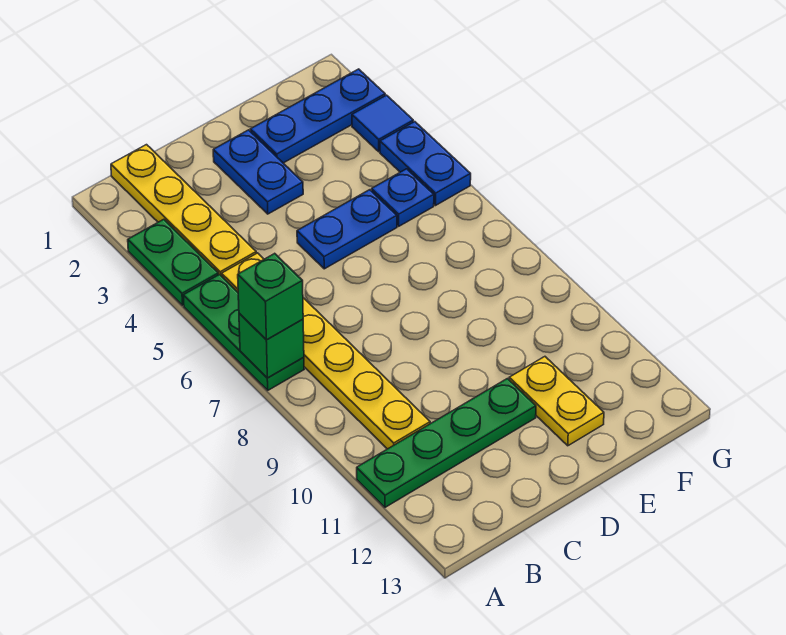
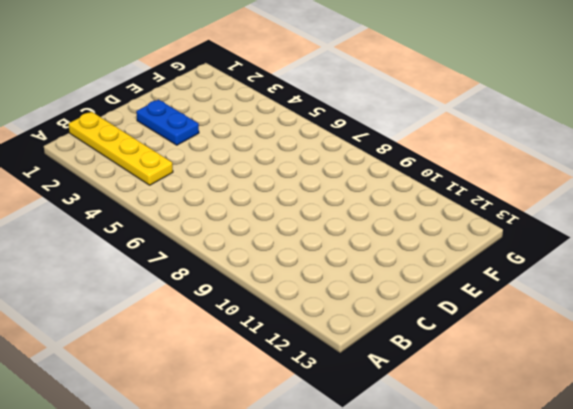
none -> green plate A3:A4 level 1
none -> green plate A5:A7 level 1
none -> green plate A11:D11 level 1

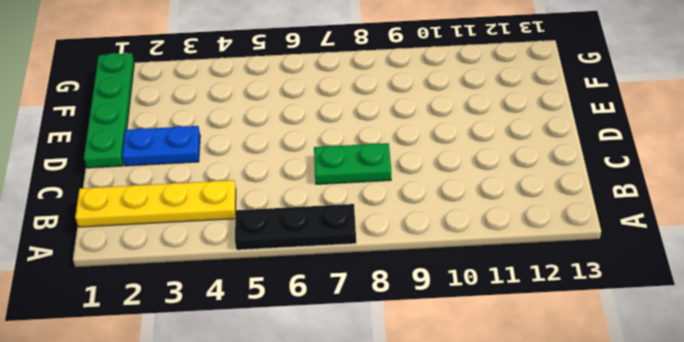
black plate A5:A7 level 1 -> green plate A5:A7 level 1
green plate C7:C8 level 1 -> green plate A3:A4 level 1
green plate D1:G1 level 1 -> green plate A11:D11 level 1
none -> yellow plate B5:B10 level 1
none -> blue plate D5:E5 level 1
none -> blue plate E2:G2 level 1

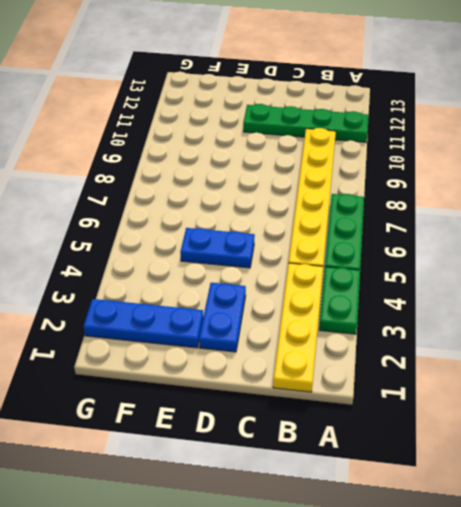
none -> yellow plate E11:E12 level 1
none -> blue plate F5 level 1
none -> blue tile G3 level 1

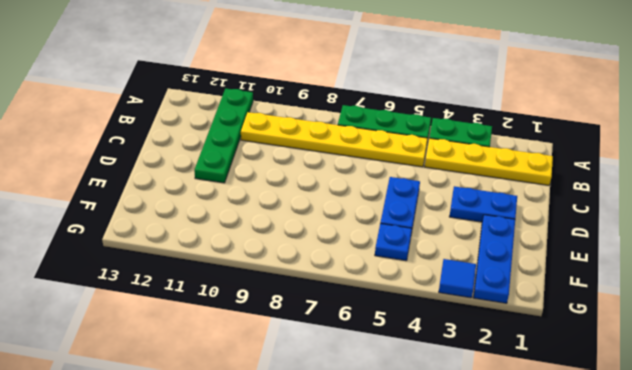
none -> yellow plate E11:E12 level 1
none -> blue plate G4:G5 level 1
none -> green brick A7 level 2

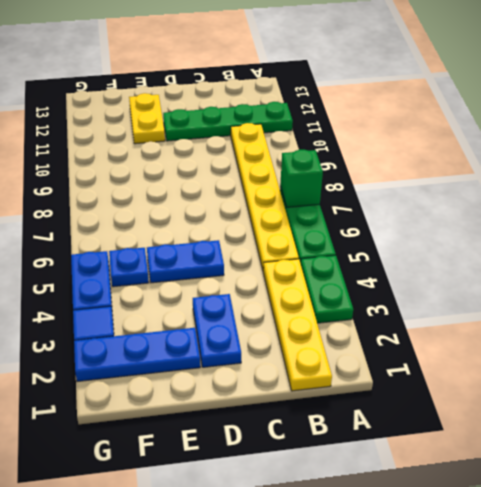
none -> green brick A7 level 3

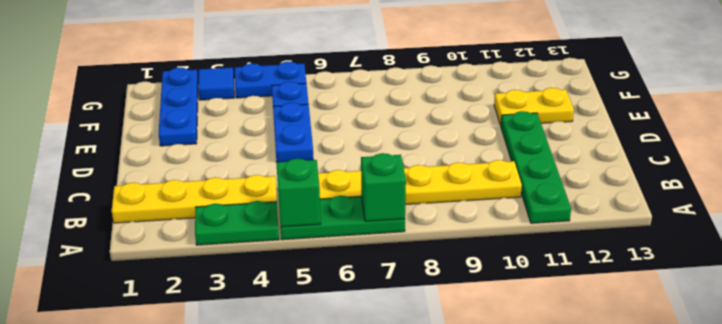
green brick A5 level 2 -> green brick A7 level 3
none -> blue plate D2:D3 level 1

